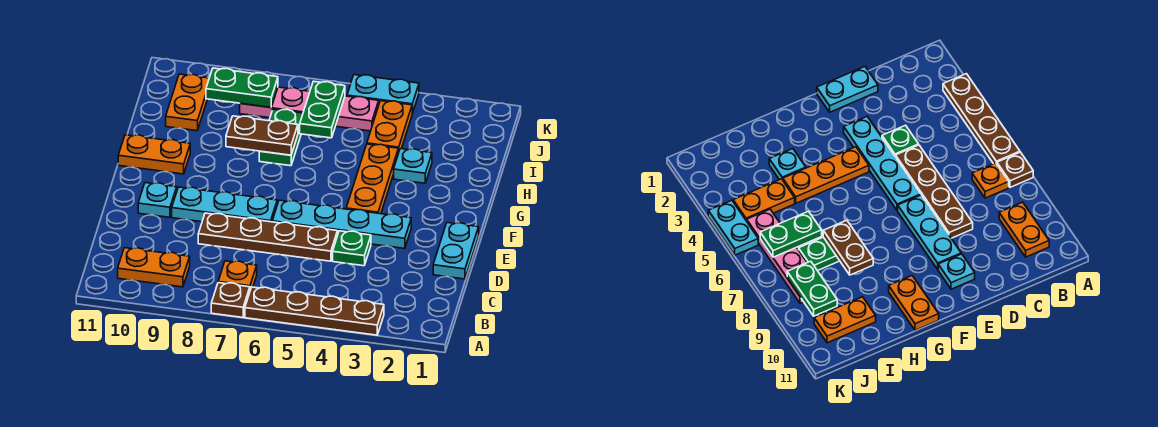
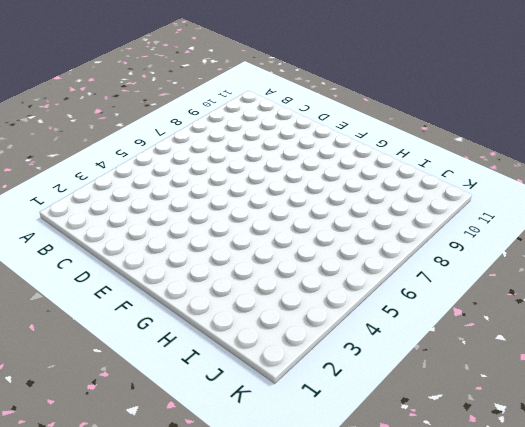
none -> brown plate A3:A6 level 1
none -> brown plate A7 level 1
none -> orange plate B7 level 1

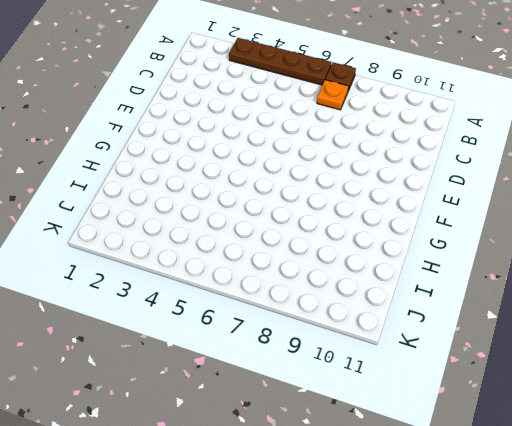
none -> orange plate B9:B10 level 1
none -> cyan plate D1:E1 level 1
none -> green plate D4 level 1

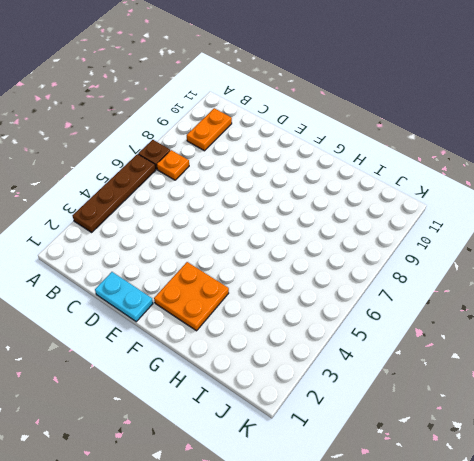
orange plate F2:G3 level 1 -> none
none -> green plate D4 level 1
none -> brown plate D5:D8 level 1
none -> cyan plate E3:E6 level 1

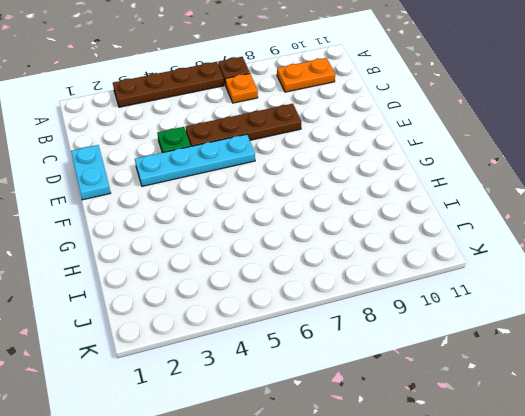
none -> cyan plate E7:E9 level 1
none -> cyan plate E10 level 1
none -> orange plate F4:H4 level 1

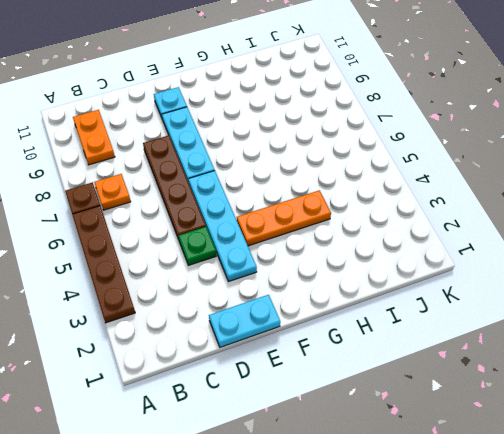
none -> orange plate G10:G11 level 1
none -> cyan plate H3 level 1
none -> green plate H7:I7 level 1

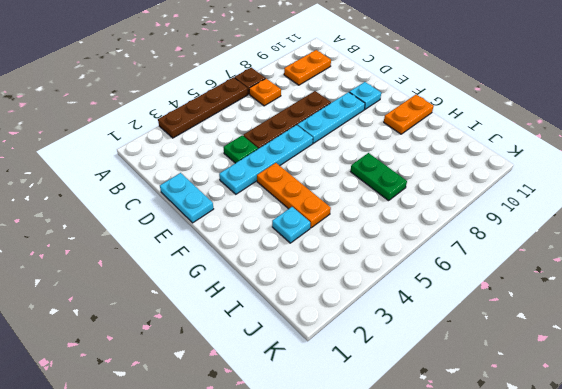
none -> orange plate I4:J4 level 1
none -> orange plate I10:J10 level 1
none -> pink plate J5:J8 level 1

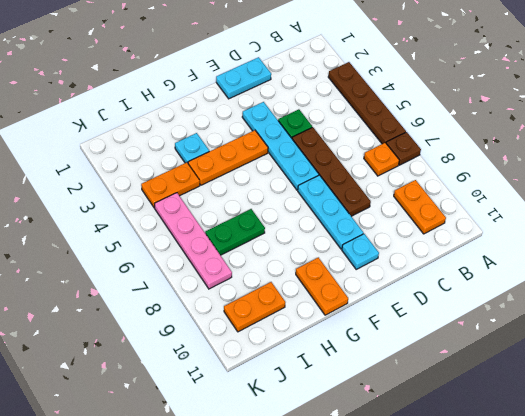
none -> cyan plate K4:K5 level 1
none -> brown plate H7:H8 level 2
none -> green plate I6:J6 level 2

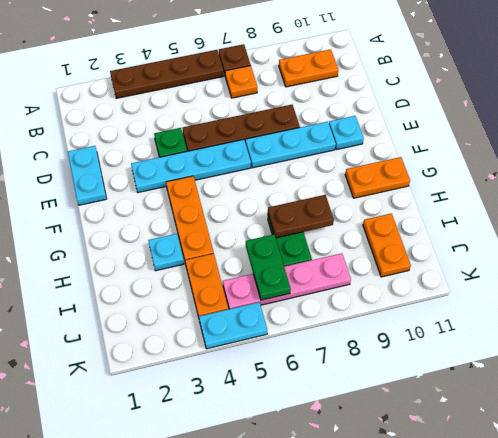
none -> green plate J8:J9 level 2

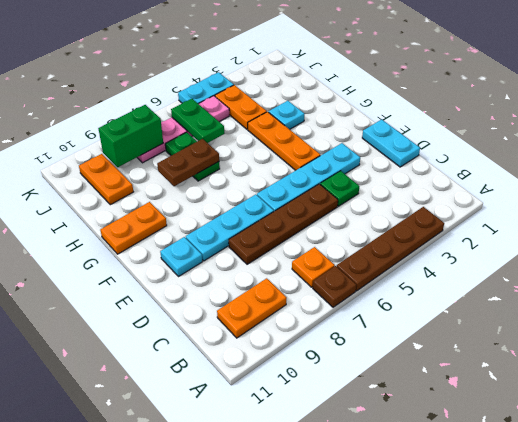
green brick J8:J9 level 2 -> green plate J8:J9 level 2

